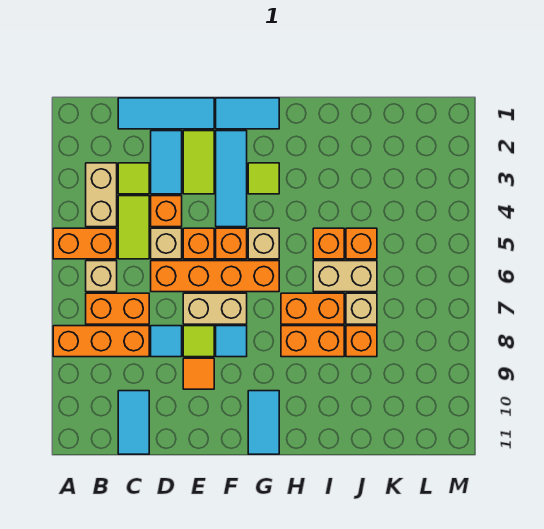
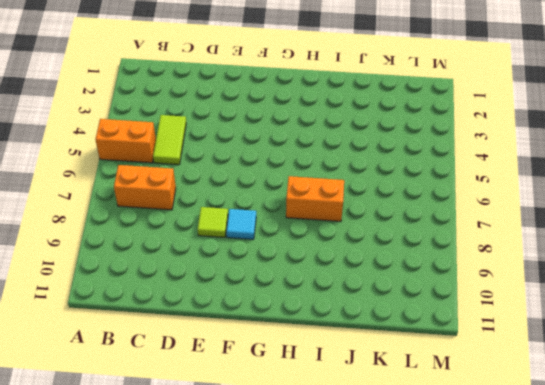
none -> orange brick A8:C8 level 1
none -> tan brick B3:B4 level 1
none -> tan brick B6 level 1
none -> cyan tile C1:E1 level 1

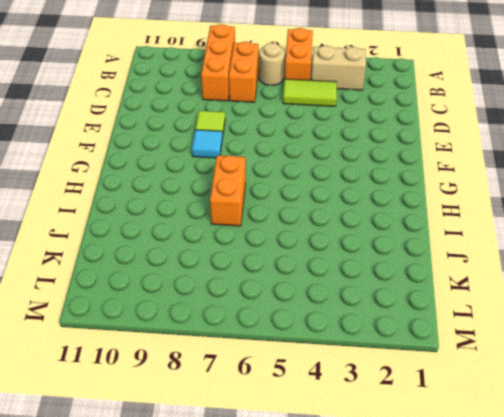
tan round brick B6 level 1 -> tan brick B6 level 1
none -> cyan tile C1:E1 level 1
none -> lime tile C3 level 1
none -> cyan tile C10:C11 level 1
none -> cyan tile D2:D3 level 1

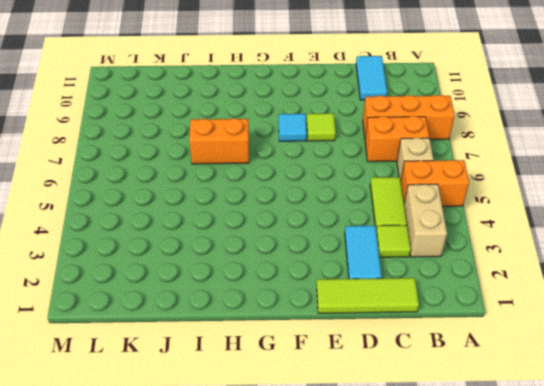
lime tile C1:E1 level 1 -> cyan tile C1:E1 level 1
none -> orange brick D4 level 1
none -> tan brick D5 level 1
none -> orange brick D6:G6 level 1
none -> cyan tile D8 level 1

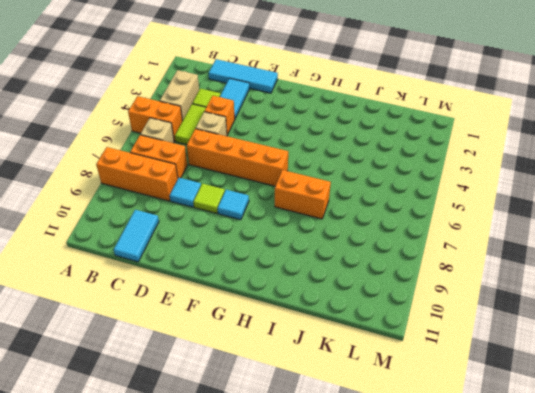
none -> lime tile E2:E3 level 1
none -> orange brick E5 level 1
none -> tan brick E7:F7 level 1
none -> orange tile E9 level 1

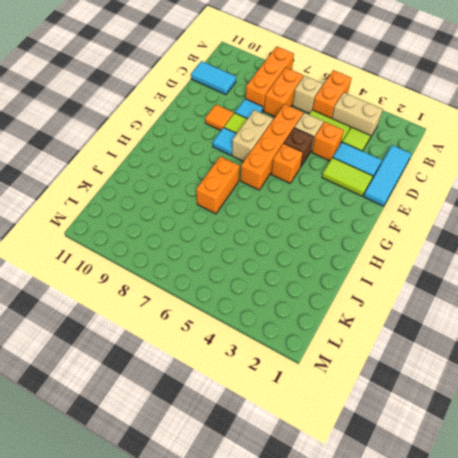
brown brick E5 level 1 -> orange brick E5 level 1
none -> cyan tile F1:G1 level 1
none -> cyan tile F2:F4 level 1
none -> lime tile G3 level 1
none -> tan brick G5 level 1

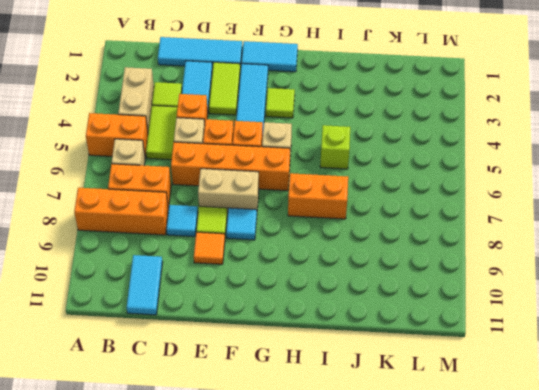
lime brick I5 level 1 -> orange brick I5 level 1
none -> cyan tile G10:G11 level 1
none -> orange brick H8:I8 level 1
none -> tan brick I6:J6 level 1
none -> orange brick J5 level 1

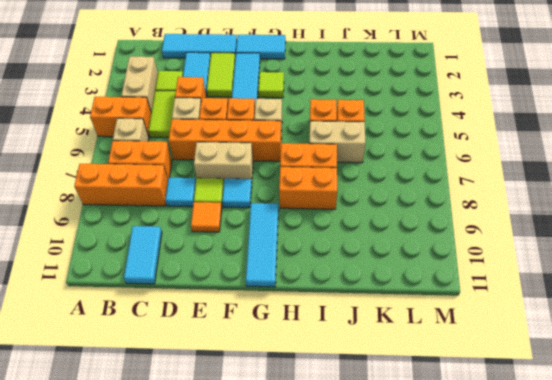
cyan tile G9:G11 level 1 -> cyan tile G10:G11 level 1
none -> tan brick J7 level 1
none -> orange brick J8 level 1

